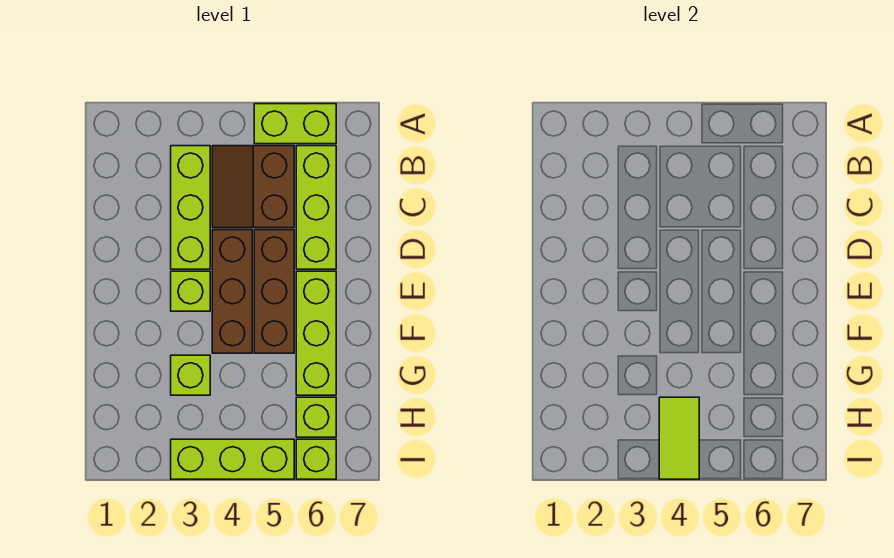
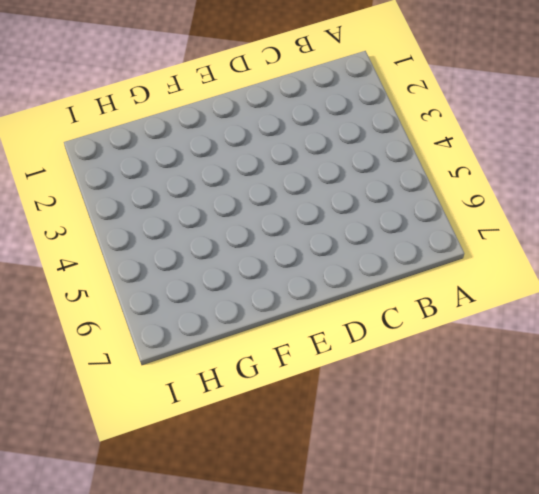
none -> lime brick A5:A6 level 1
none -> lime brick B3:D3 level 1
none -> brown slope B4:C5 level 1 top 5

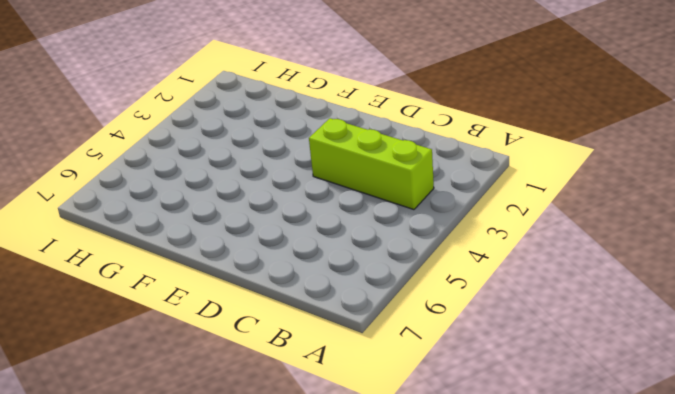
none -> lime brick A5:A6 level 1
none -> brown slope B4:C5 level 1 top 5
none -> lime brick B6:D6 level 1

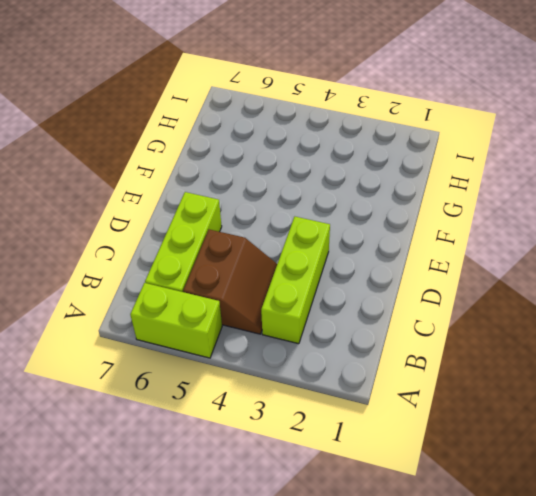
none -> brown brick D4:F4 level 1
none -> brown brick D5:F5 level 1
none -> lime brick E3 level 1

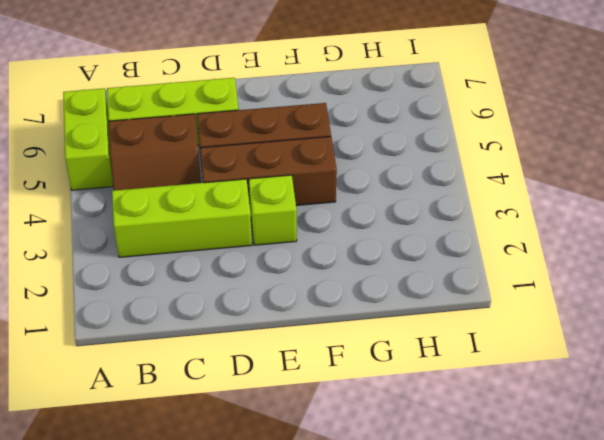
none -> lime brick E6:G6 level 1
none -> lime brick G3 level 1
none -> lime brick H6 level 1

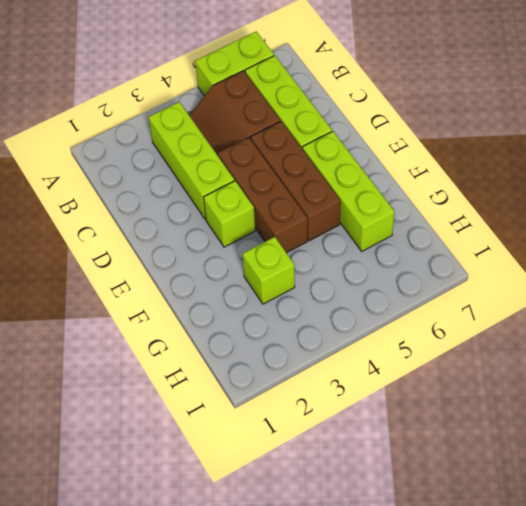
none -> lime brick H6 level 1
none -> lime brick I3:I5 level 1
none -> lime brick I6 level 1

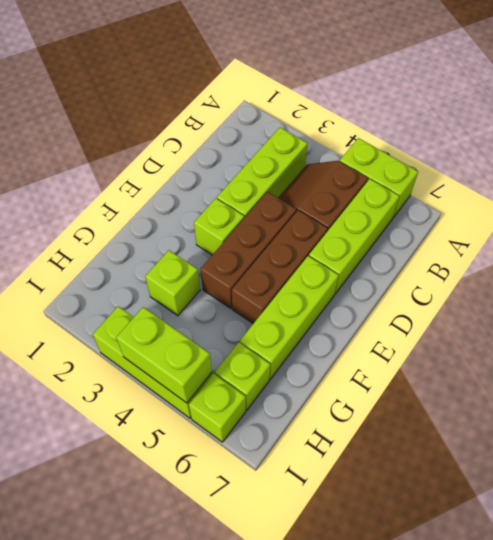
lime brick I4:I5 level 2 -> lime tile H4:I4 level 2

